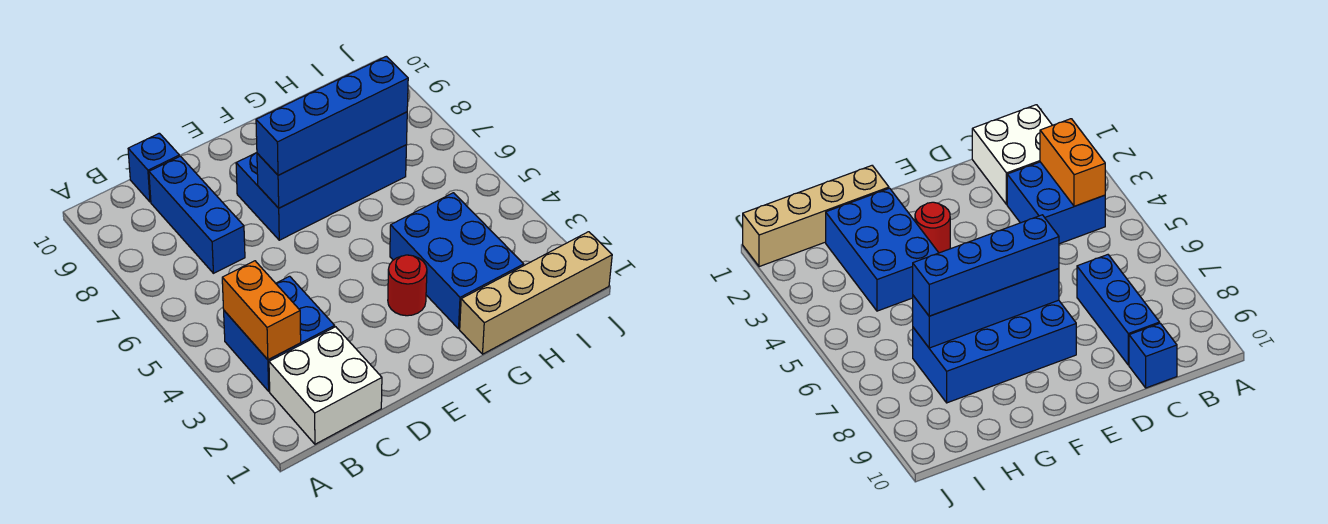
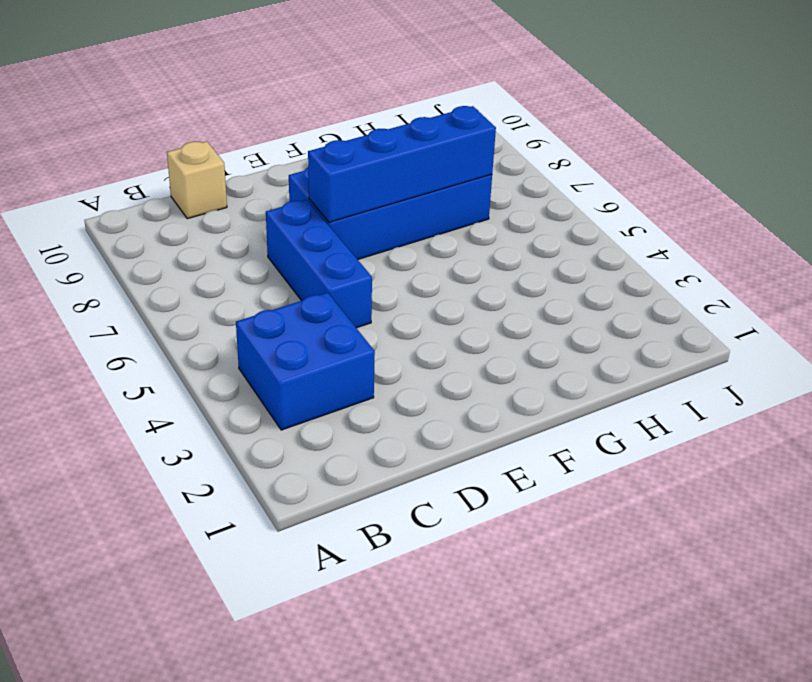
tan brick C10 level 1 -> blue brick C10 level 1
blue brick D5:D7 level 1 -> blue brick C7:C9 level 1
none -> white brick B1:C2 level 1
none -> red round brick F3 level 1

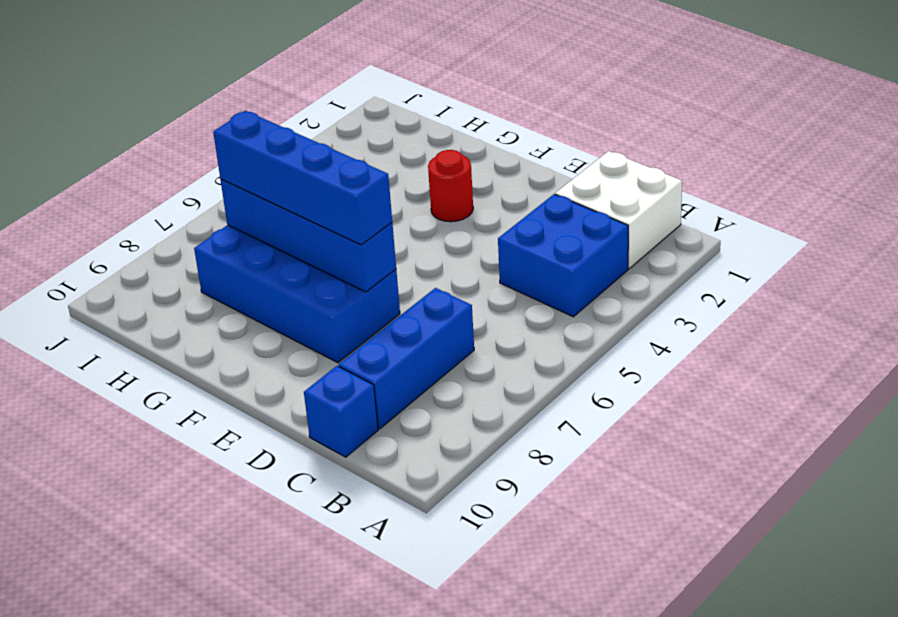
none -> tan brick G1:J1 level 1
none -> blue brick G2:H4 level 1

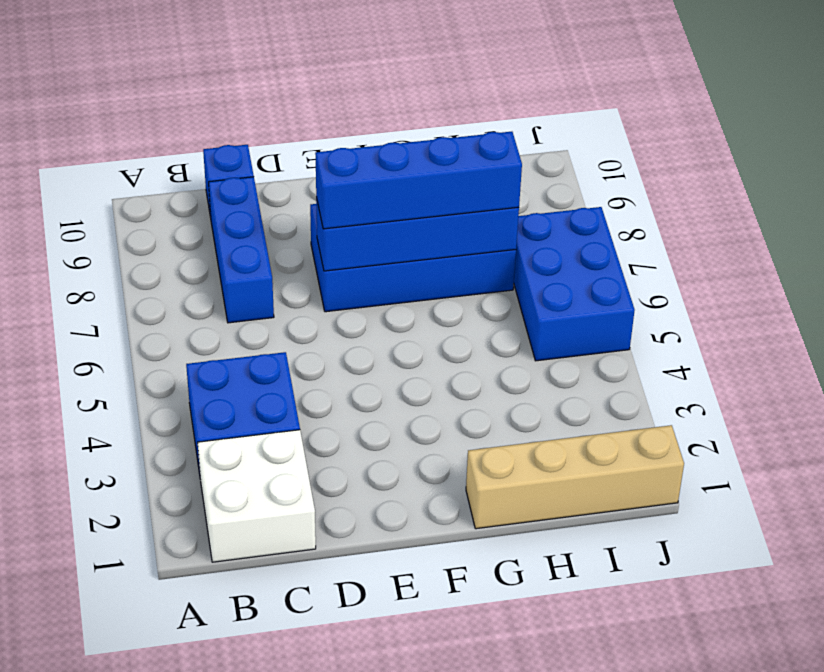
blue brick I5:J7 level 1 -> blue brick G2:H4 level 1
none -> red round brick F3 level 1
none -> orange brick B3:B4 level 2

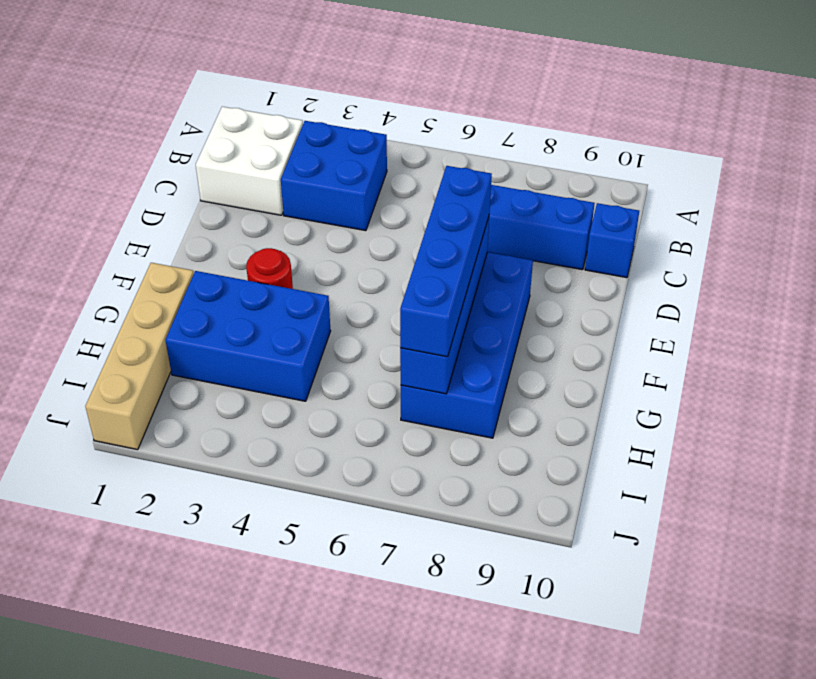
none -> orange brick B3:B4 level 2

